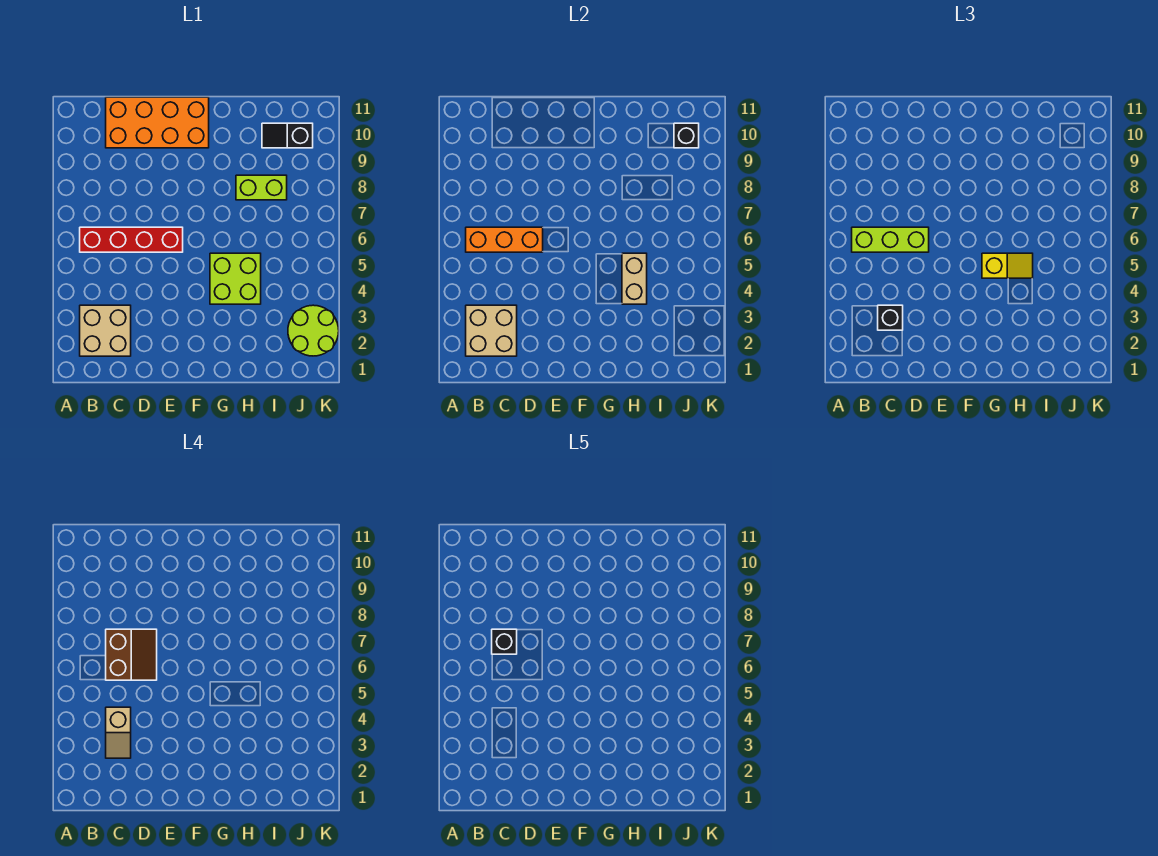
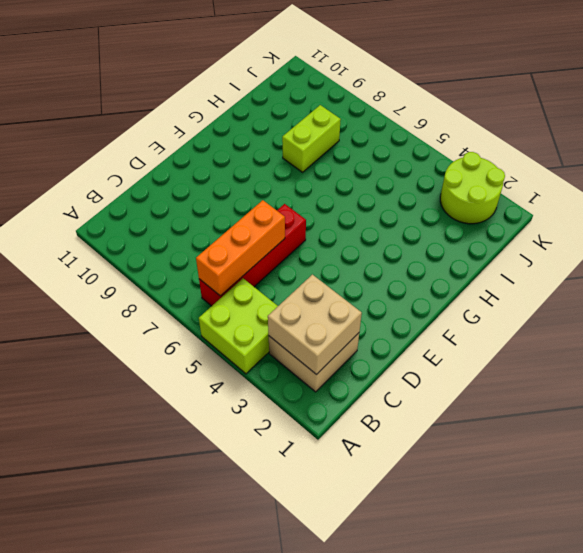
lime brick A4:B5 level 1 -> lime brick G4:H5 level 1
none -> orange brick C10:F11 level 1
none -> black slope I10:J10 level 1 top J
none -> tan brick H4:H5 level 2

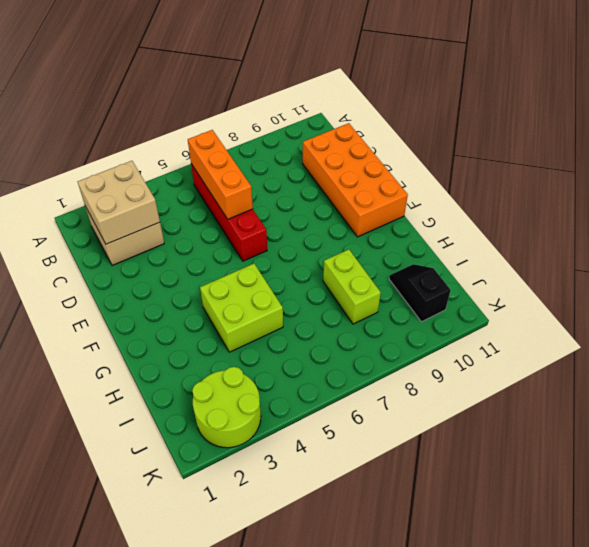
none -> tan brick H4:H5 level 2
none -> black brick J10 level 2
none -> lime brick B6:D6 level 3

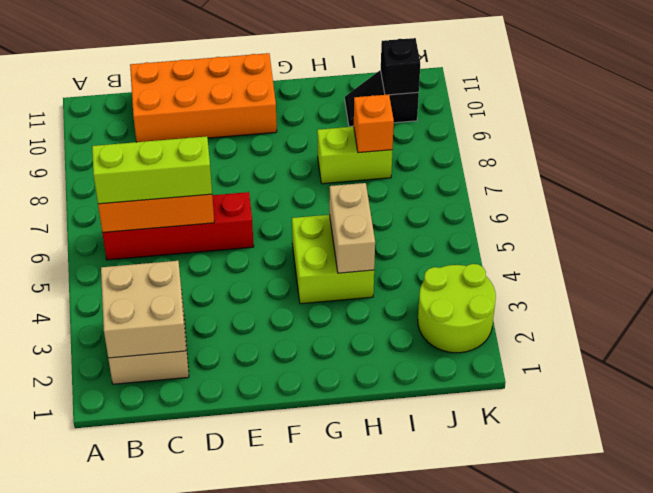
orange brick I8 level 2 -> none
none -> black brick C3 level 3
none -> yellow slope G5:H5 level 3 top G
none -> tan slope C3:C4 level 4 top 4

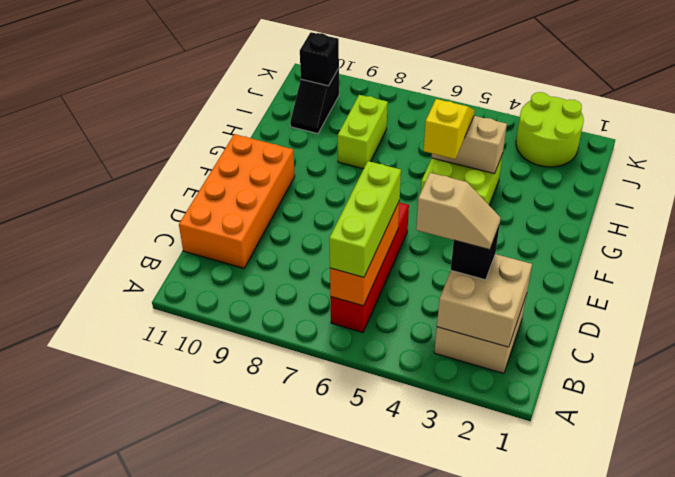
none -> brown slope C6:D7 level 4 top C
none -> black brick C7 level 5

